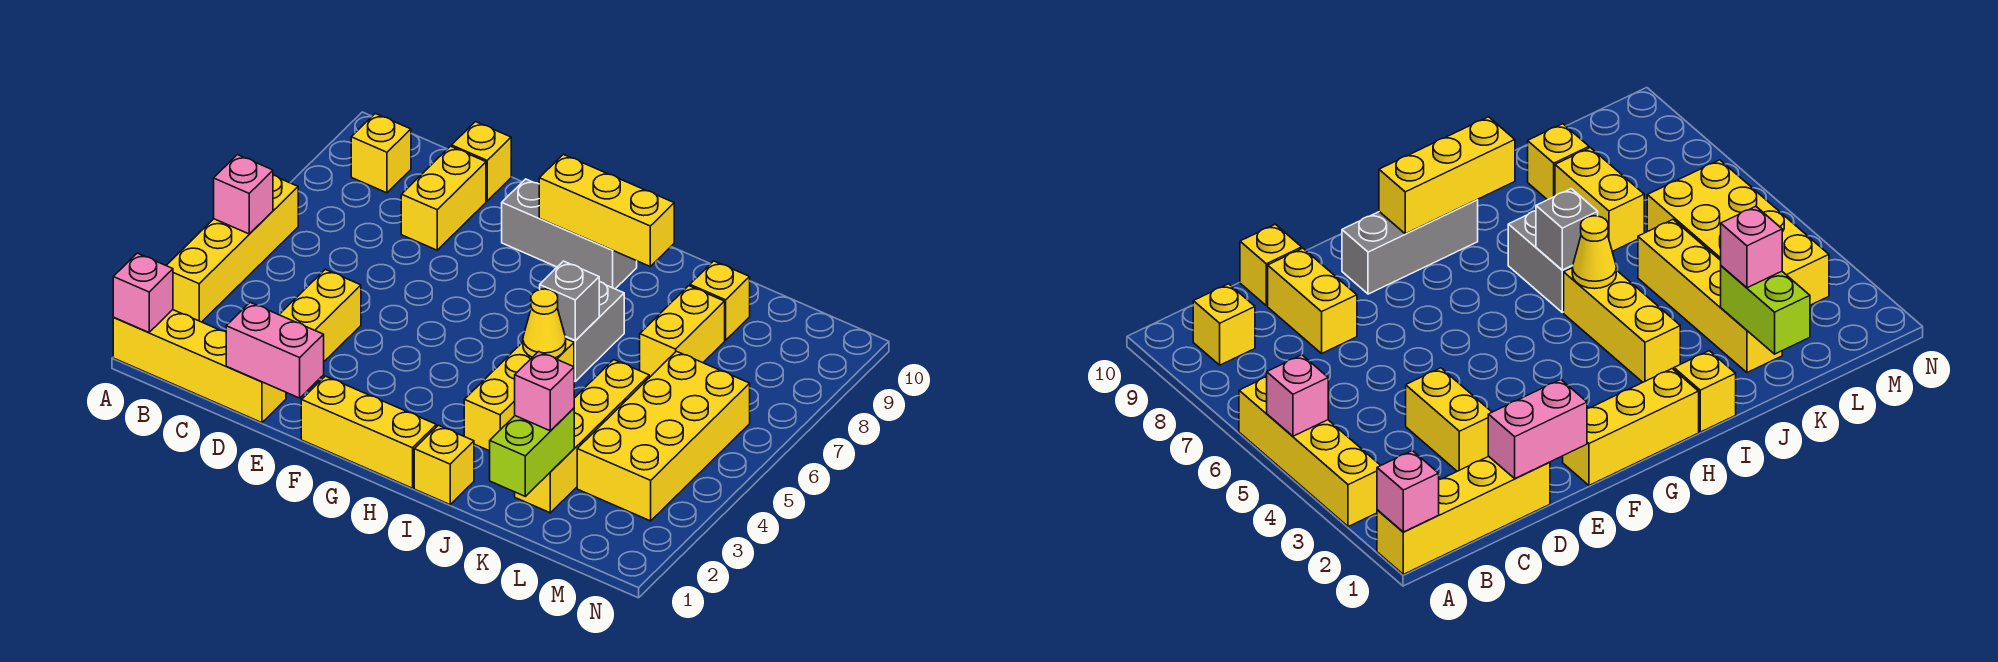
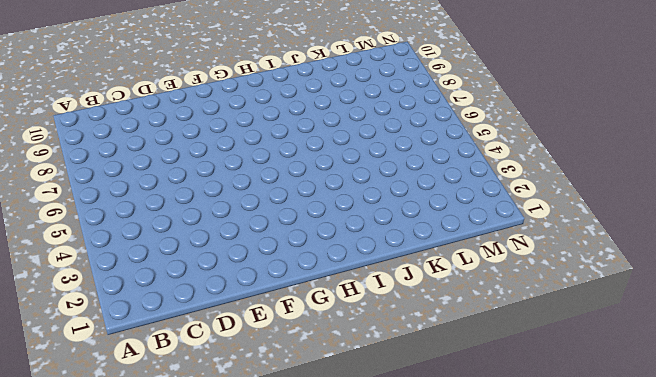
none -> yellow brick A1:D1 level 1
none -> yellow brick A3:A6 level 1
none -> yellow brick B9 level 1

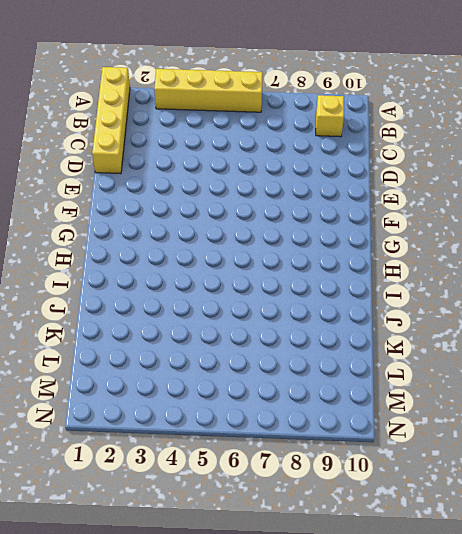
none -> yellow brick D3:D4 level 1
none -> yellow brick D8:D9 level 1
none -> yellow brick D10 level 1

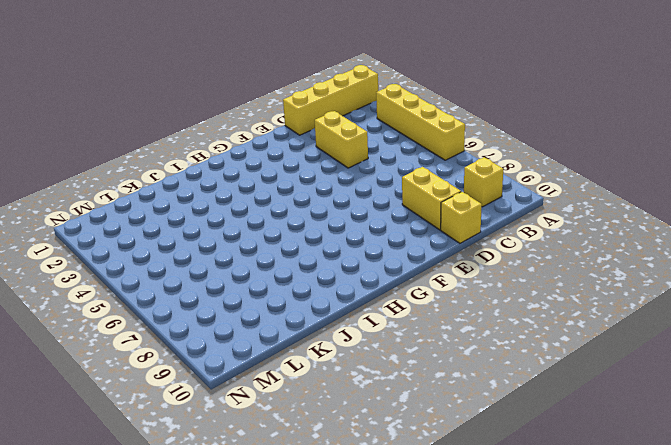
none -> yellow brick F1:H1 level 1
none -> grey brick F9:H9 level 1
none -> yellow brick I1 level 1

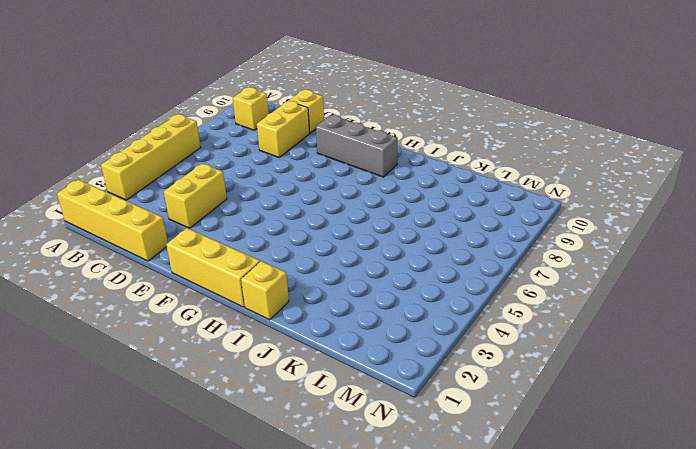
none -> yellow brick I3:I5 level 1
none -> grey brick I6:I7 level 1
none -> yellow brick K2:K5 level 1

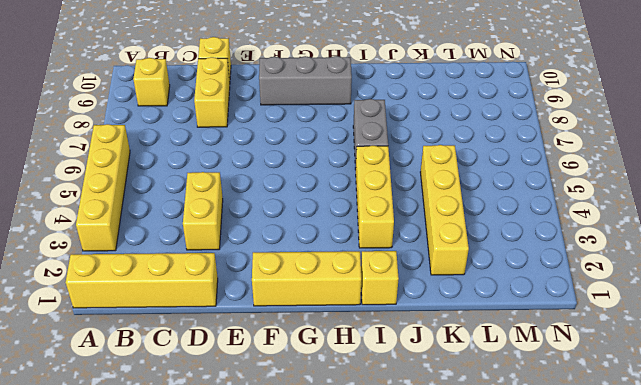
none -> yellow brick K7:K8 level 1
none -> yellow brick K9 level 1
none -> yellow brick L3:M6 level 1

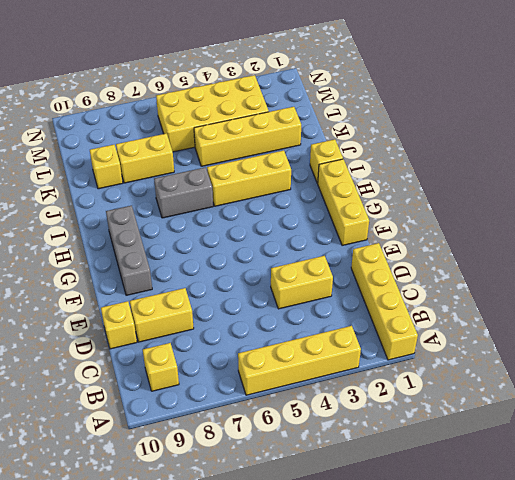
none -> pink brick A1 level 2
none -> pink brick A5 level 2
none -> pink brick D1:E1 level 2

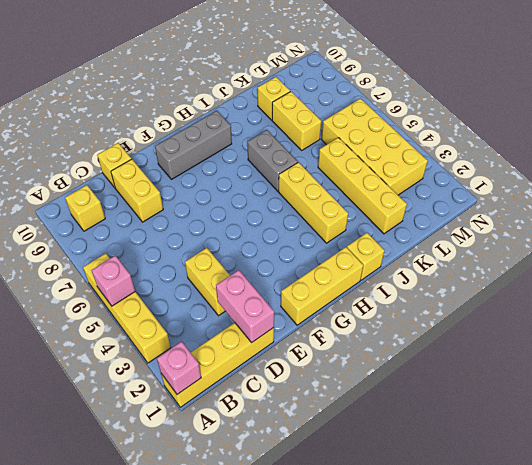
pink brick D1:D2 level 2 -> pink brick D1:E1 level 2
none -> yellow brick G9:I9 level 2
none -> yellow cone I5 level 2
none -> grey brick I6 level 2

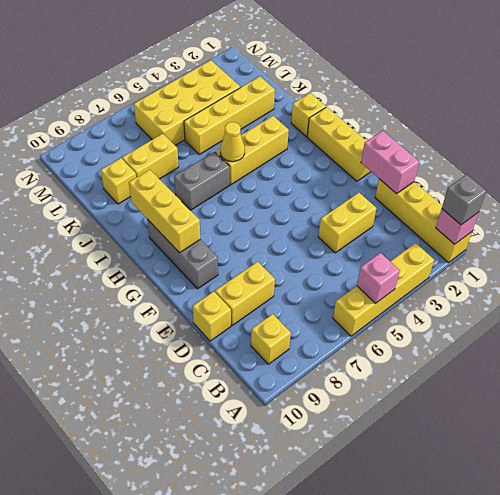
grey brick A1 level 3 -> grey brick I6 level 2
none -> lime brick K1:K2 level 2
none -> pink brick K2 level 3

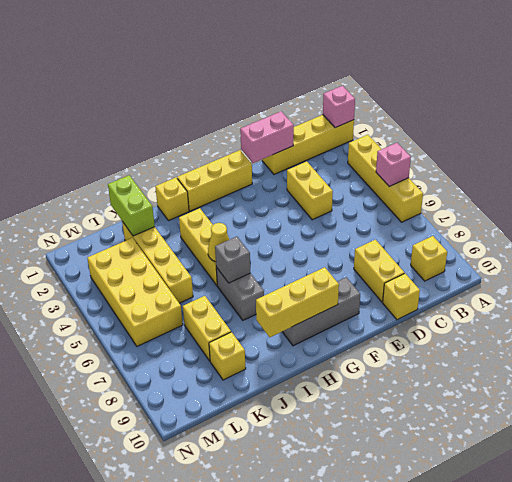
none -> pink brick K2 level 3

